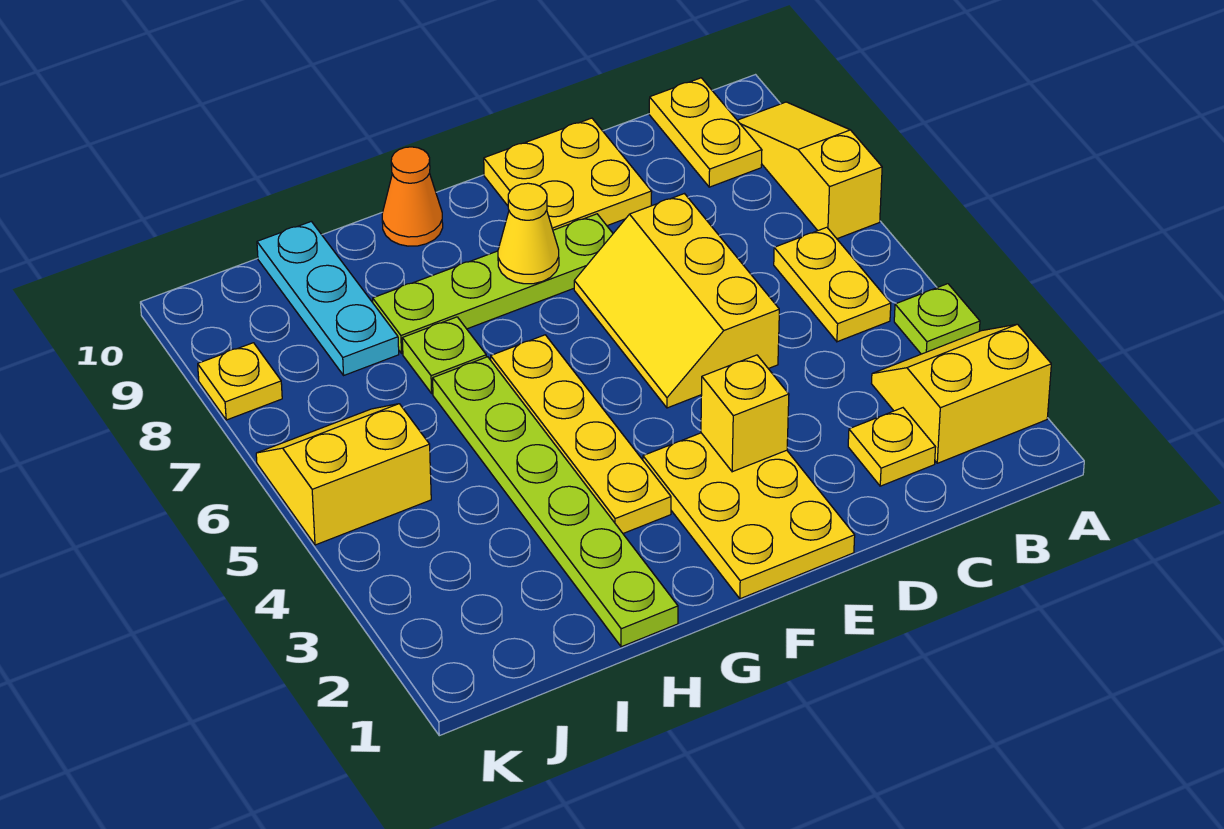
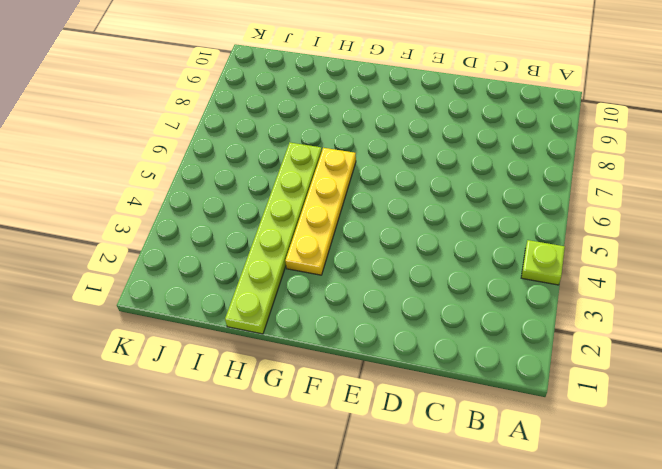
none -> yellow slope A2:B3 level 1 top 2
none -> yellow slope A7:A9 level 1 top 7
none -> yellow plate B5:B6 level 1

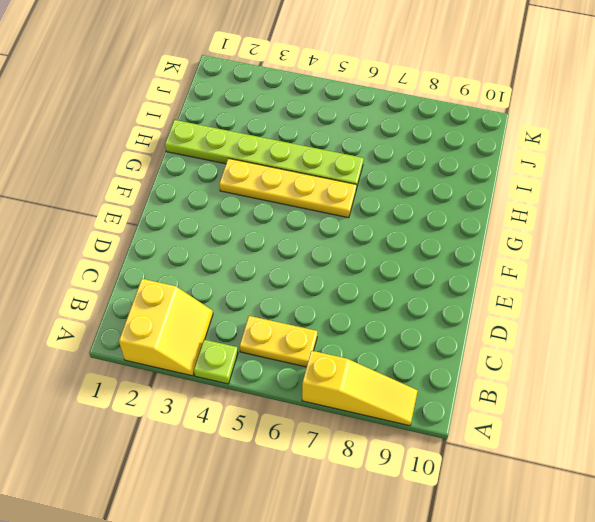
none -> yellow plate B9:B10 level 1
none -> yellow plate C2 level 1
none -> yellow slope D5:E7 level 1 top D

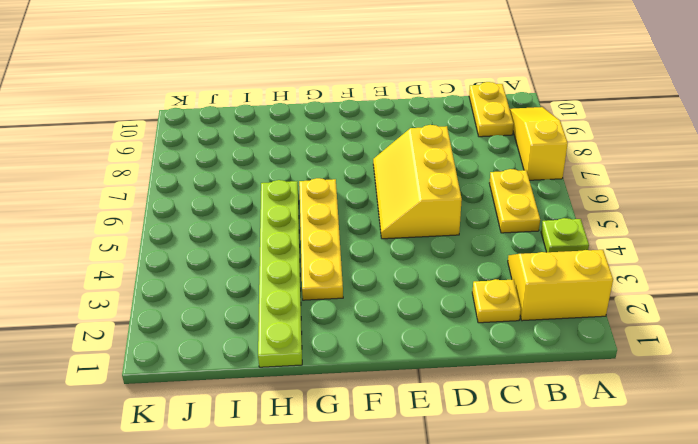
none -> yellow plate D9:E10 level 1
none -> yellow plate E1:F3 level 1
none -> lime plate E8:H8 level 1

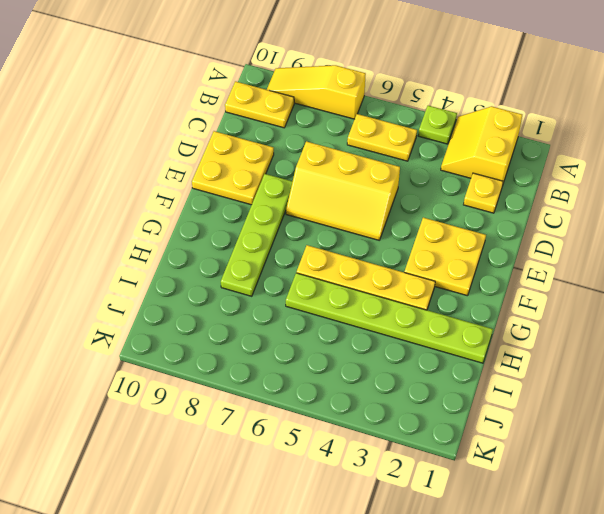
yellow plate E2:F3 level 1 -> yellow plate E1:F3 level 1
none -> orange cone G10 level 1
none -> lime plate H7 level 1
none -> cyan plate I8:I10 level 1

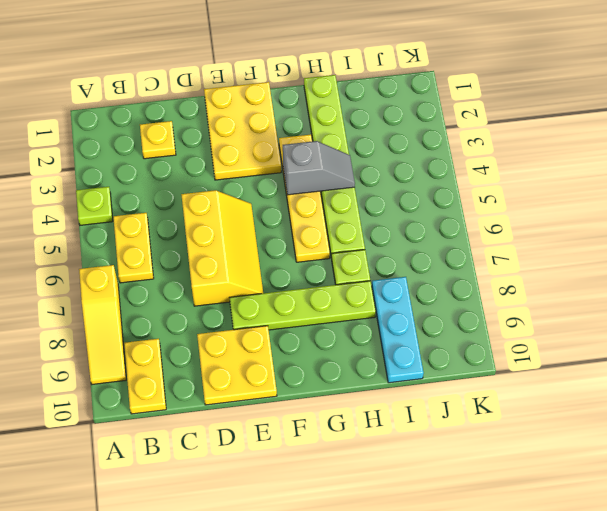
grey slope G4:H4 level 2 top G -> none
none -> yellow slope A2:B3 level 1 top 2
none -> orange cone G10 level 1
none -> yellow slope J5:K6 level 1 top 5

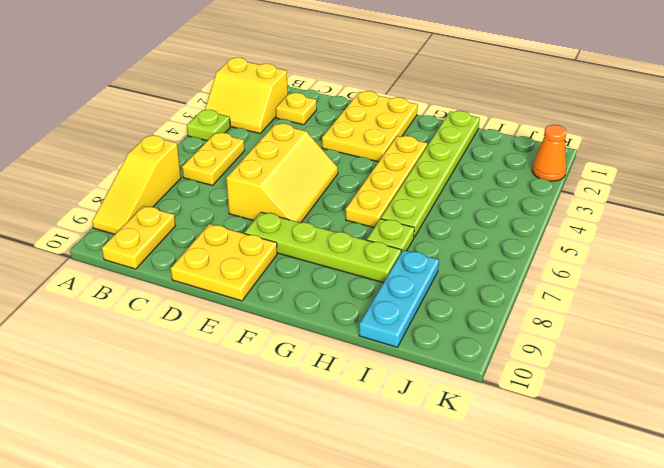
orange cone K2 level 1 -> orange cone G10 level 1
none -> yellow slope J5:K6 level 1 top 5
none -> yellow plate K8 level 1
none -> yellow brick E3 level 2

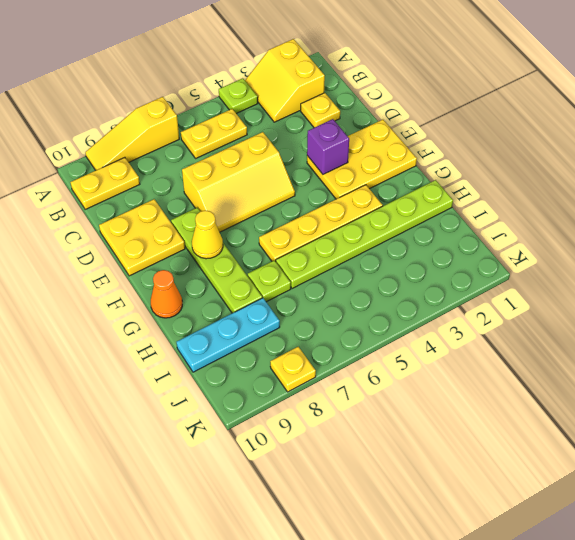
purple brick E3 level 2 -> yellow brick E3 level 2
none -> yellow slope J5:K6 level 1 top 5

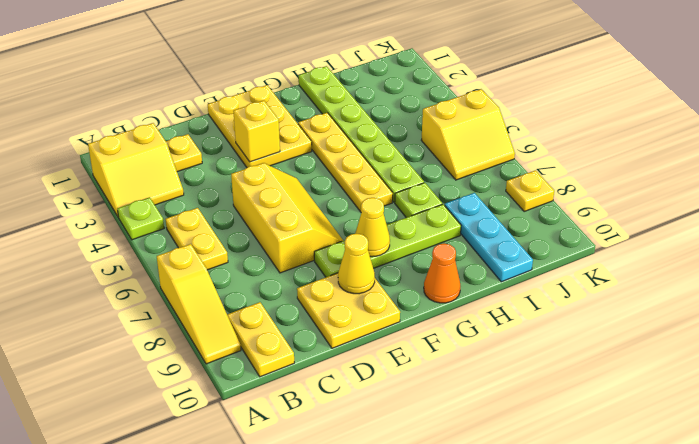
yellow cone E9 level 2 -> none

